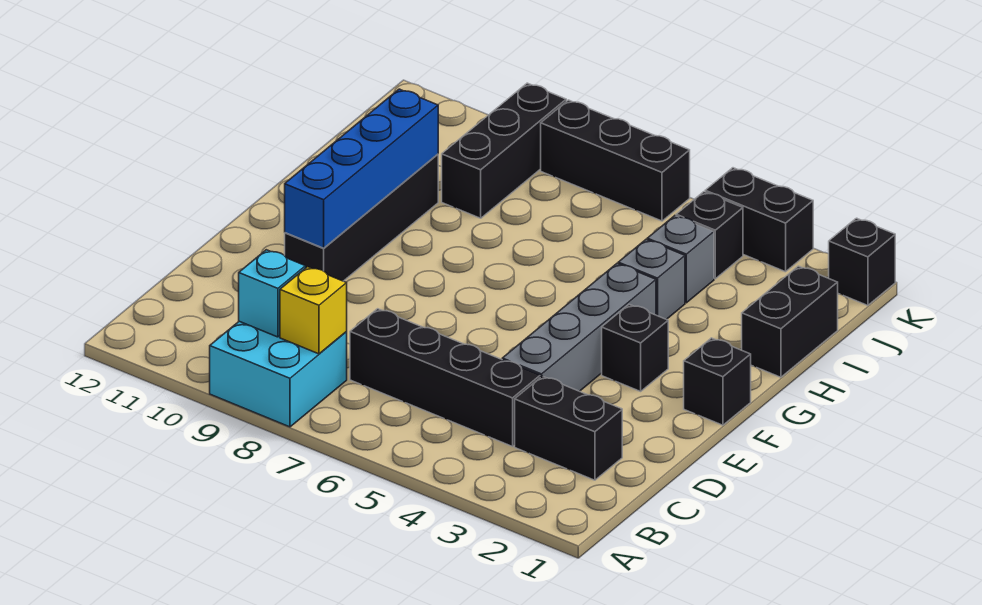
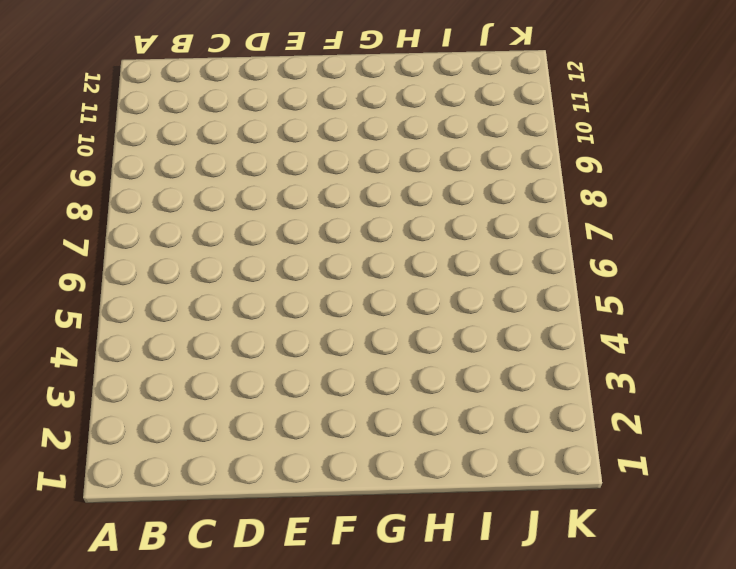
none -> cyan brick A8:B9 level 1
none -> black brick C2:C3 level 1
none -> black brick C4:C7 level 1

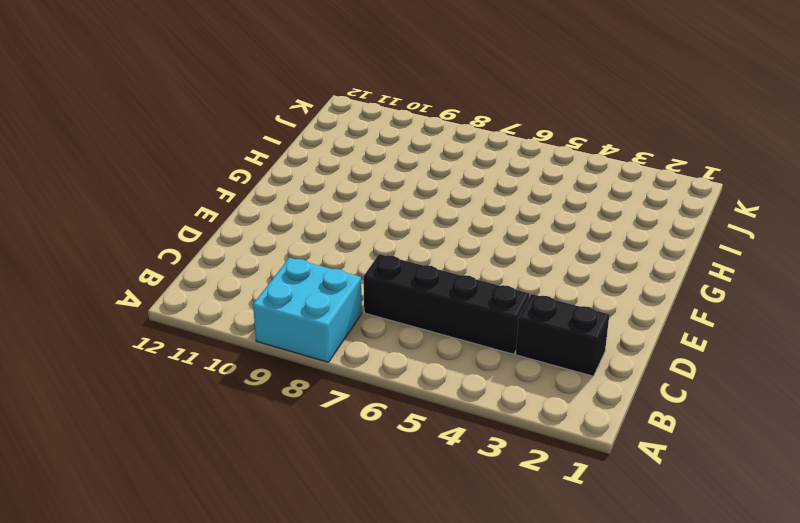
none -> grey brick D4:G4 level 1
none -> black brick E10:H10 level 1
none -> black brick F1 level 1

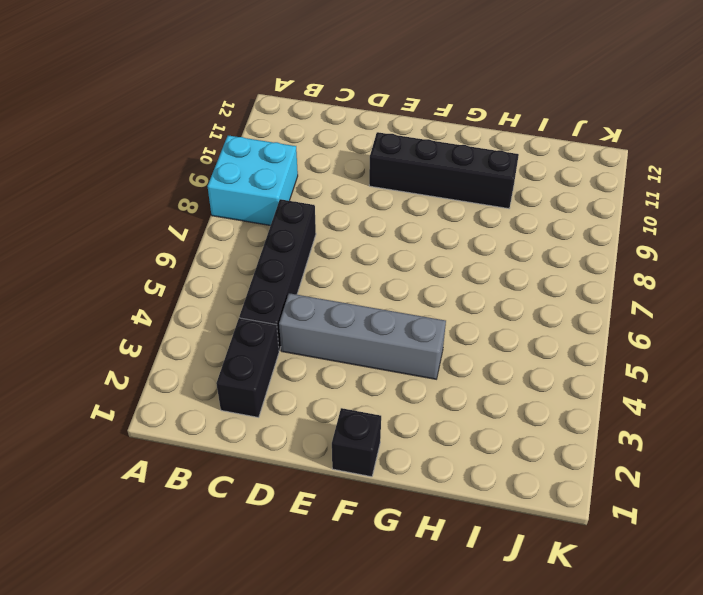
none -> black brick F3 level 1
none -> black brick H1:I1 level 1
none -> grey brick H4 level 1

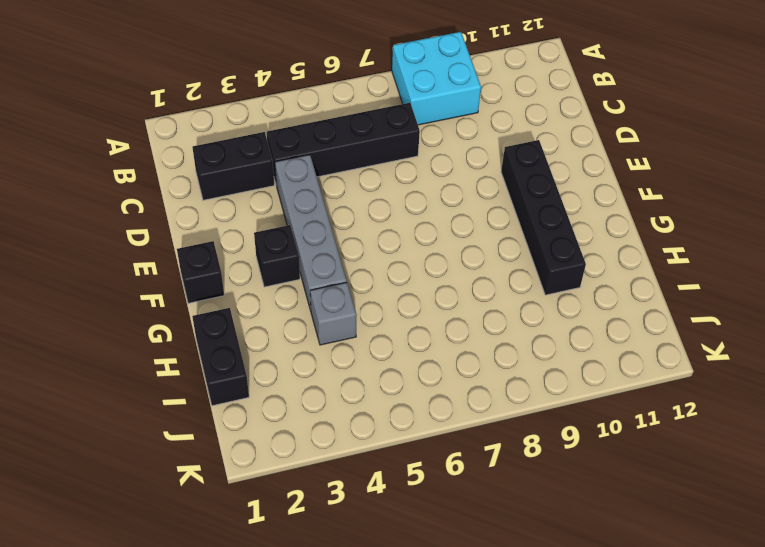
none -> grey brick I4 level 1
none -> black brick I9:K9 level 1
none -> black brick J4 level 1

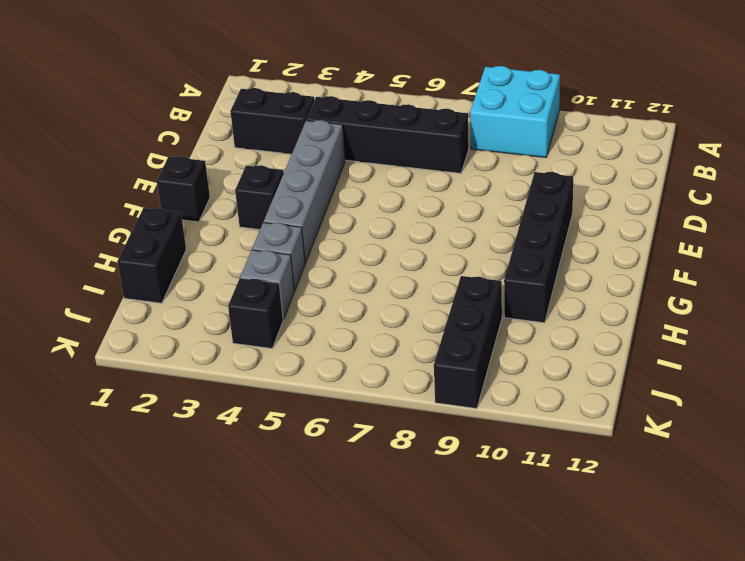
none -> black brick K1 level 1
none -> black brick K3:K4 level 1
none -> black brick K6:K8 level 1

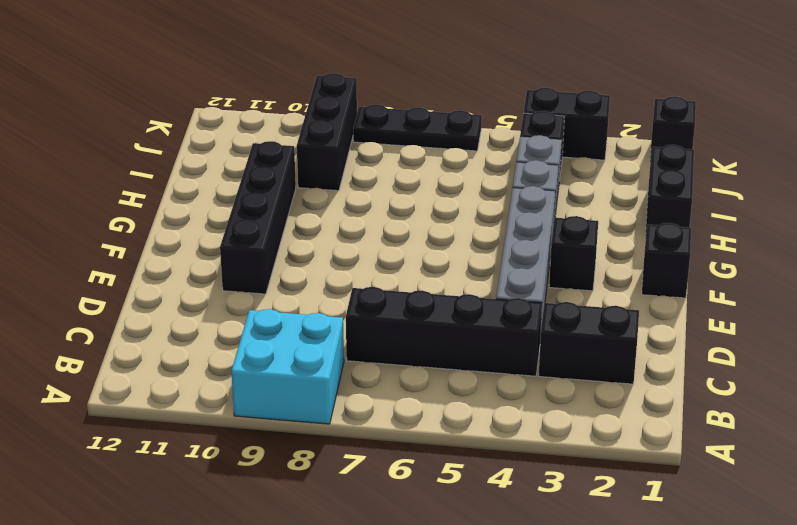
black plate K6:K8 level 1 -> black brick K6:K8 level 1
none -> yellow brick B8 level 2
none -> cyan brick B9 level 2
none -> blue brick E10:H10 level 2

